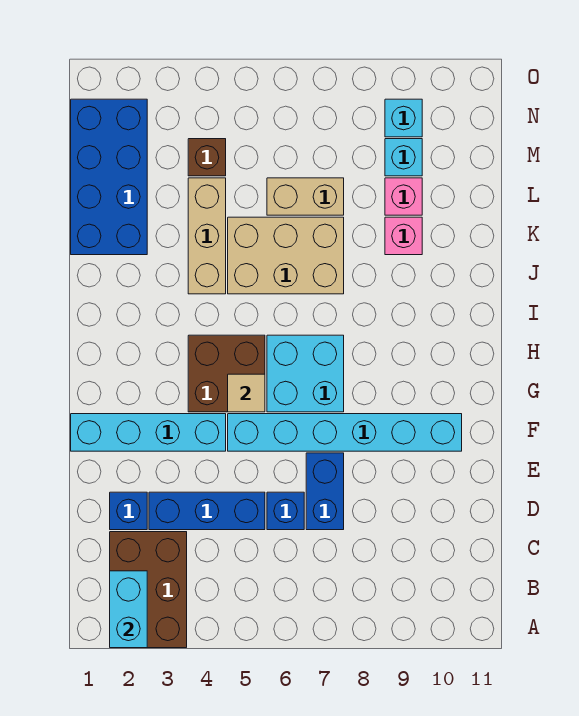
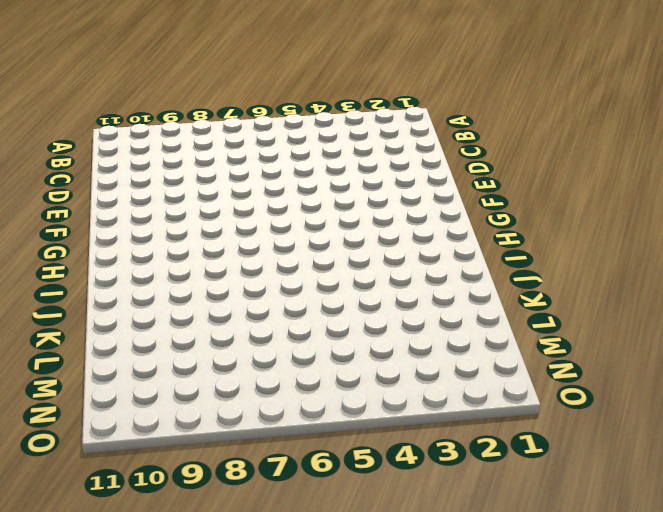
none -> brown brick A2:C3 level 1
none -> blue brick D2 level 1
none -> blue brick D3:D5 level 1

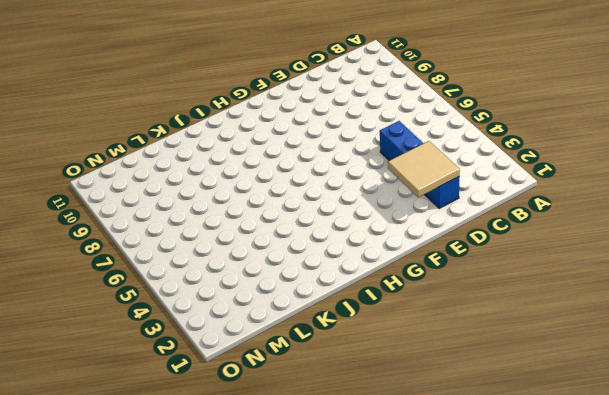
tan tile D2:E3 level 2 -> none
none -> brown brick A2:C3 level 1
none -> blue brick D6 level 1
none -> blue brick D7:E7 level 1

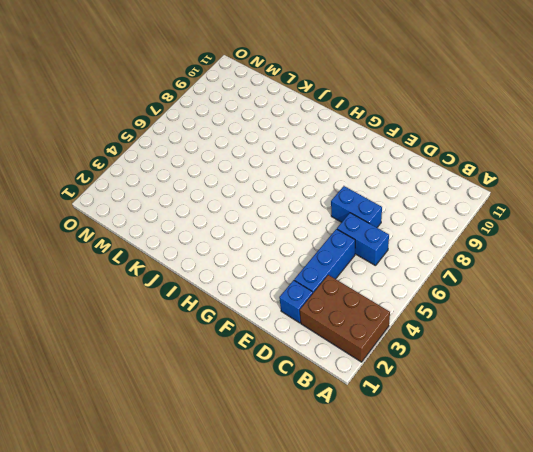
blue brick C6:D6 level 1 -> blue brick D6 level 1
none -> cyan brick F1:F4 level 1
none -> cyan brick F5:F10 level 1
none -> brown brick G4:H5 level 1

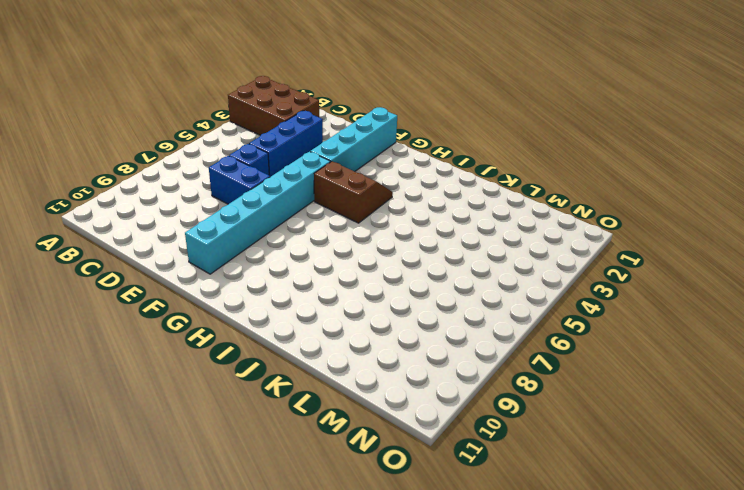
brown slope G4:H5 level 1 top 5 -> brown brick G4:H5 level 1
none -> blue brick D2 level 1
none -> cyan brick G6:H7 level 1
none -> tan brick J4:L4 level 1

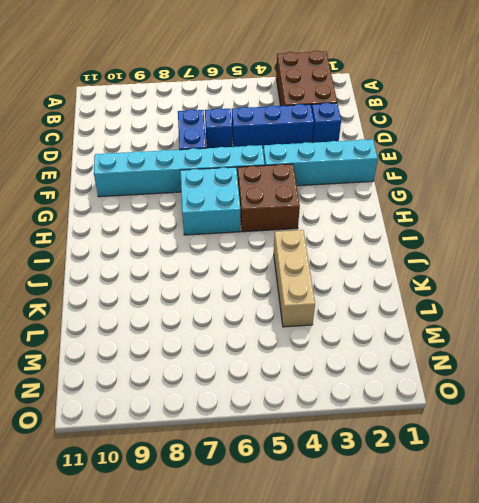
none -> tan brick J5:K7 level 1
none -> blue brick K1:N2 level 1
none -> pink brick K9 level 1

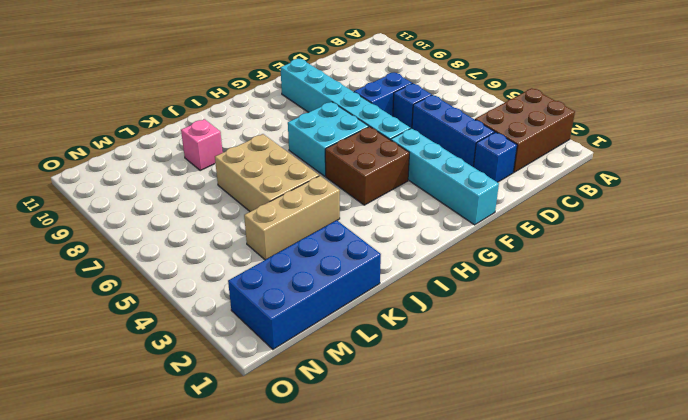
none -> tan brick L6:L7 level 1
none -> pink brick L9 level 1
none -> brown brick M4 level 1

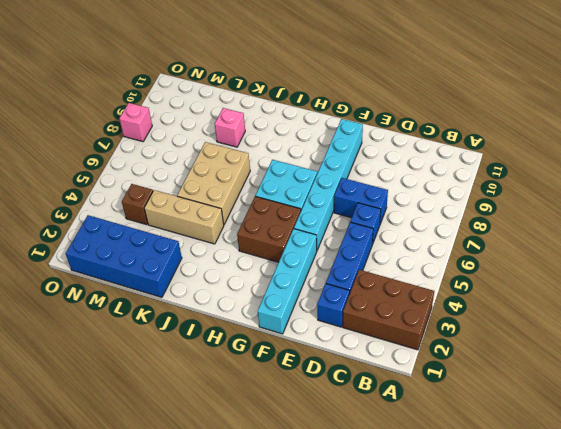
pink brick O8 level 1 -> pink brick L9 level 1
none -> tan brick L6:L7 level 1
none -> cyan brick M9 level 1
none -> cyan brick N9 level 1

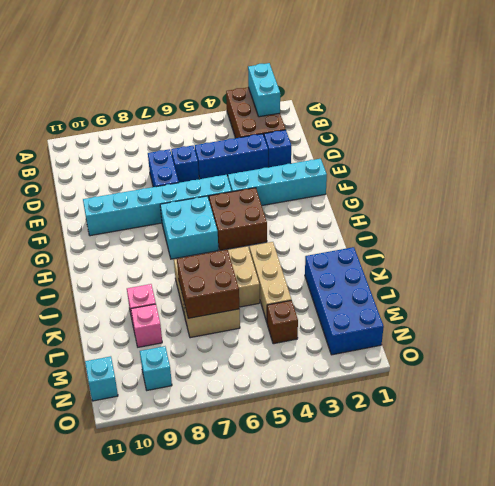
brown brick K6:L7 level 2 -> none
cyan brick N11 level 1 -> cyan brick M9 level 1
none -> tan tile G5 level 2

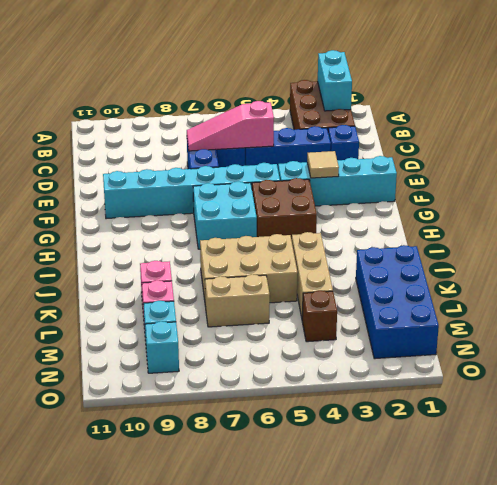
pink slope D5:D7 level 2 top 5 -> none
tan tile F3 level 2 -> tan tile G5 level 2

